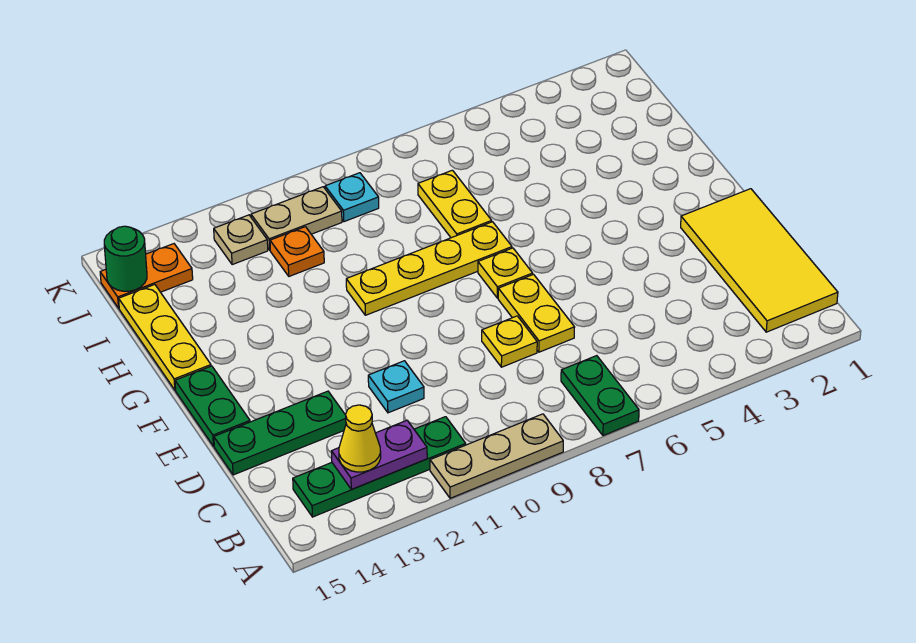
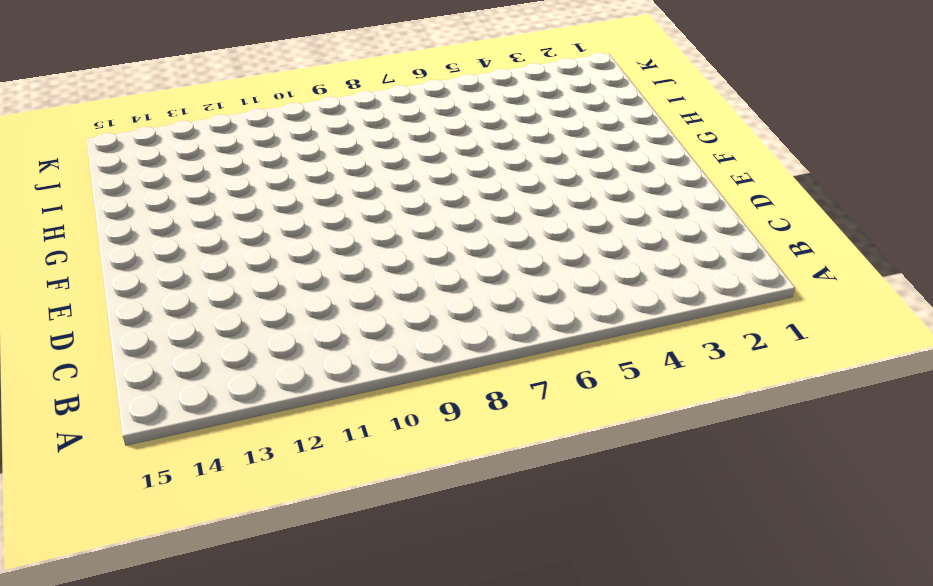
none -> green plate A7:B7 level 1
none -> tan plate A9:A11 level 1
none -> yellow tile B1:E2 level 1

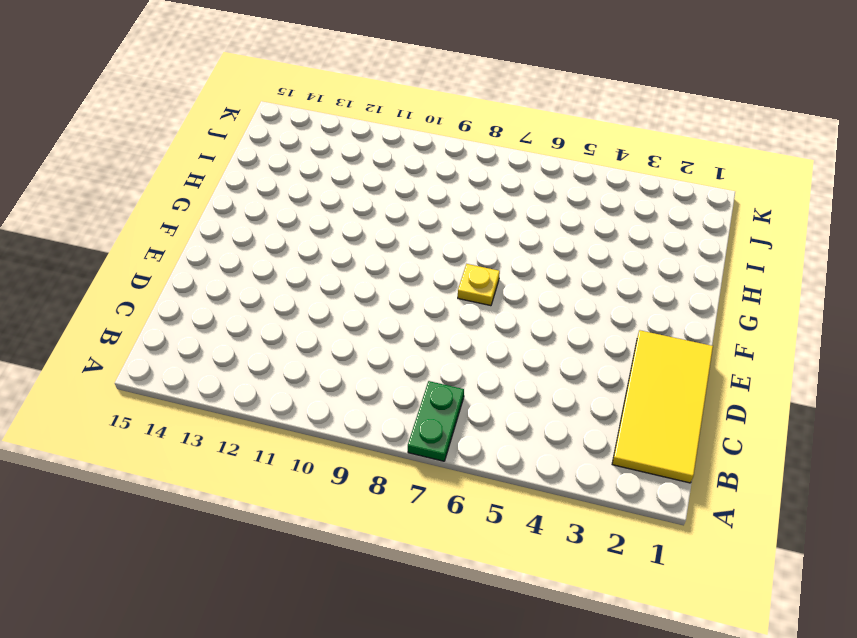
none -> tan plate A9:A11 level 1
none -> green plate B11:B14 level 1
none -> yellow plate D7:E7 level 1

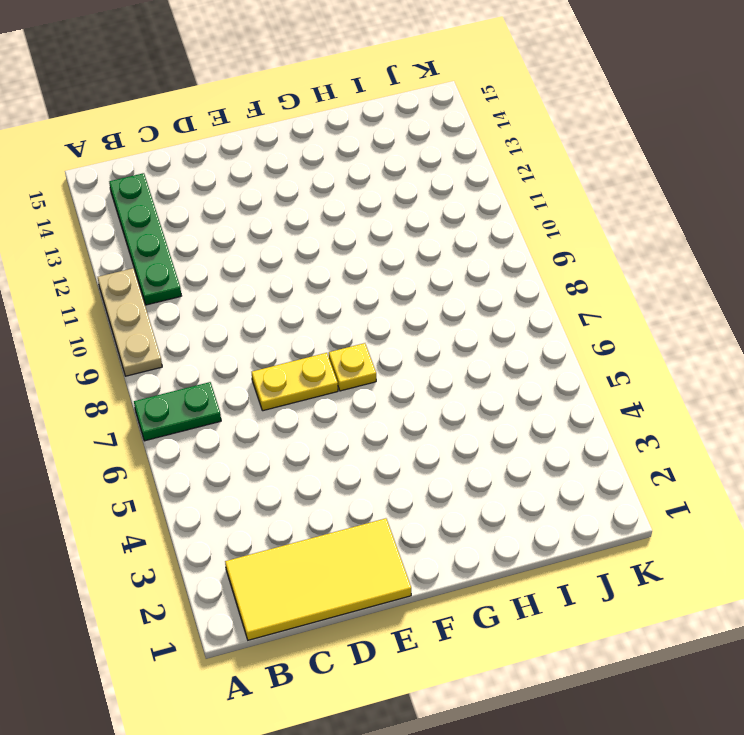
none -> yellow plate D8 level 1
none -> cyan plate D11 level 1
none -> green plate D13:D15 level 1

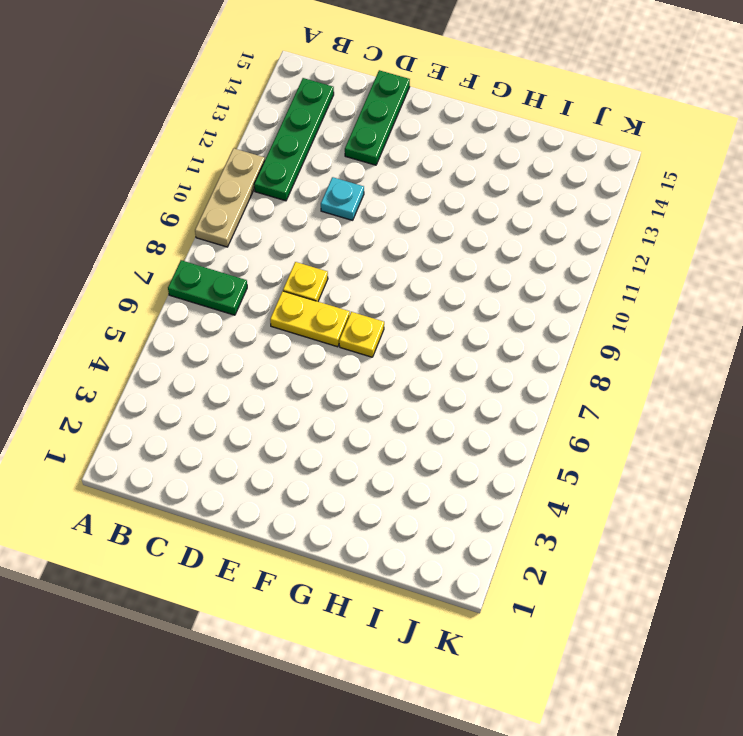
none -> yellow tile B1:E2 level 1
none -> green plate E15:F15 level 1
none -> yellow plate G7:G10 level 1

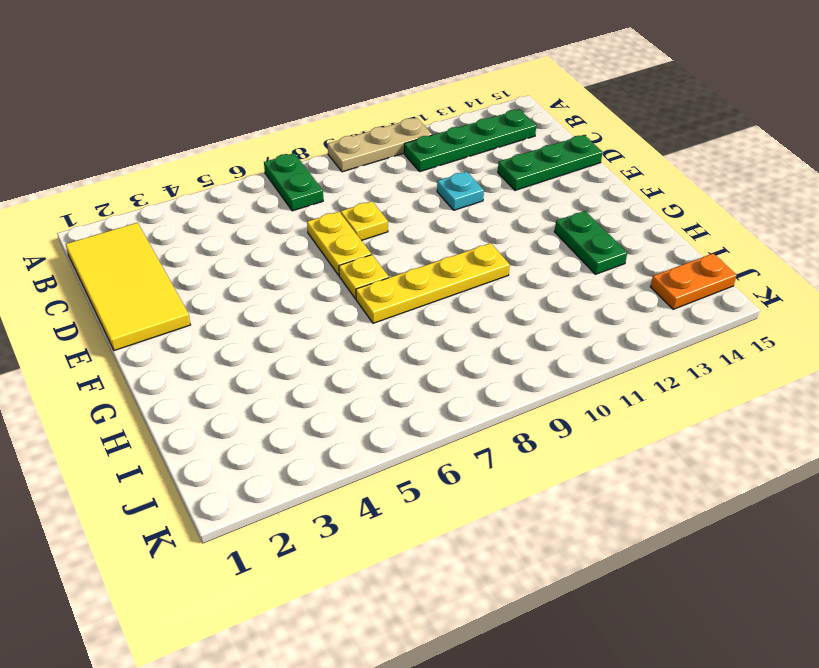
green plate G13:H13 level 1 -> green plate E15:F15 level 1
none -> yellow plate G15:I15 level 1
none -> yellow plate H7:I7 level 1
none -> orange plate I11 level 1

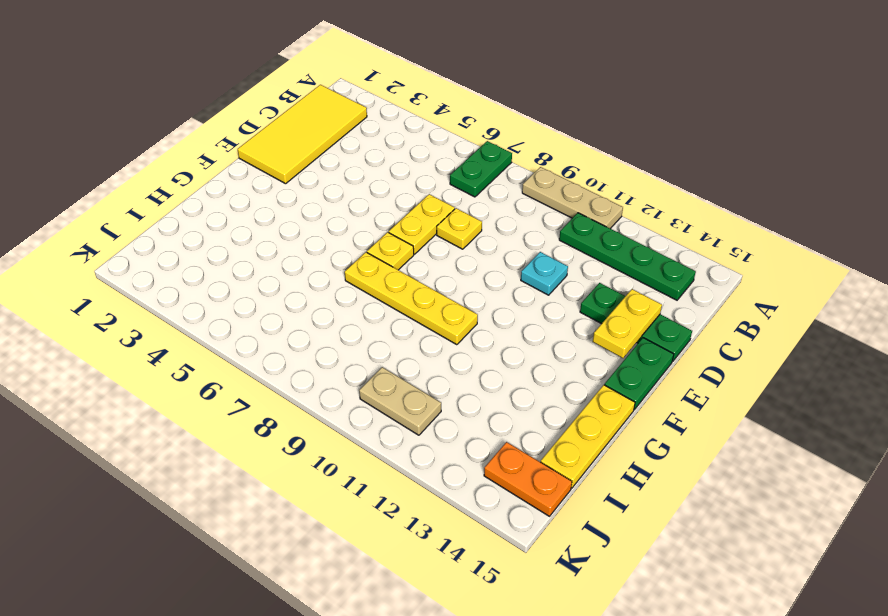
yellow plate D14:E14 level 2 -> yellow plate H7:I7 level 1
none -> orange plate I11 level 1
none -> cyan plate J9 level 1
none -> tan plate J12 level 1

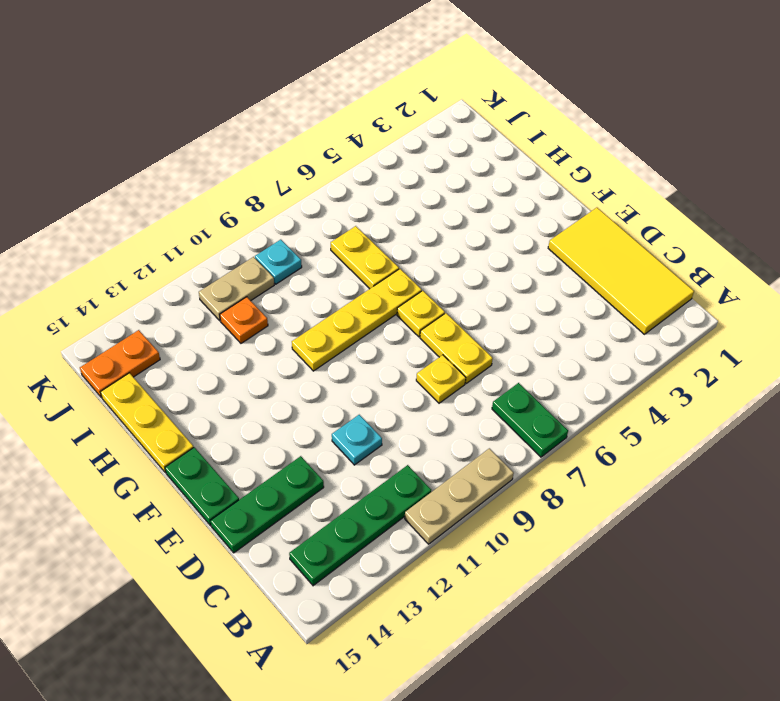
none -> tan plate J12 level 1
none -> purple plate B12:B13 level 2
none -> green round brick J15 level 2

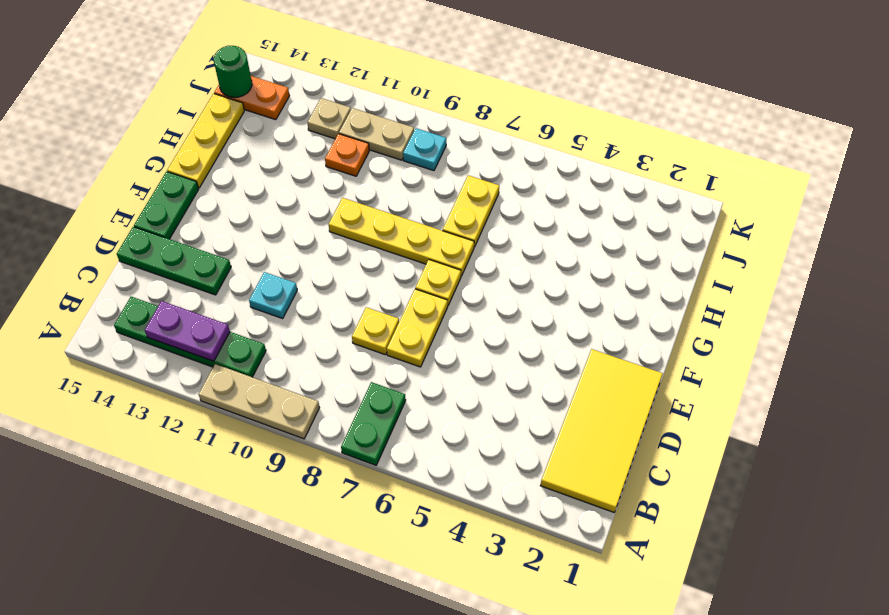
none -> yellow cone B13 level 3

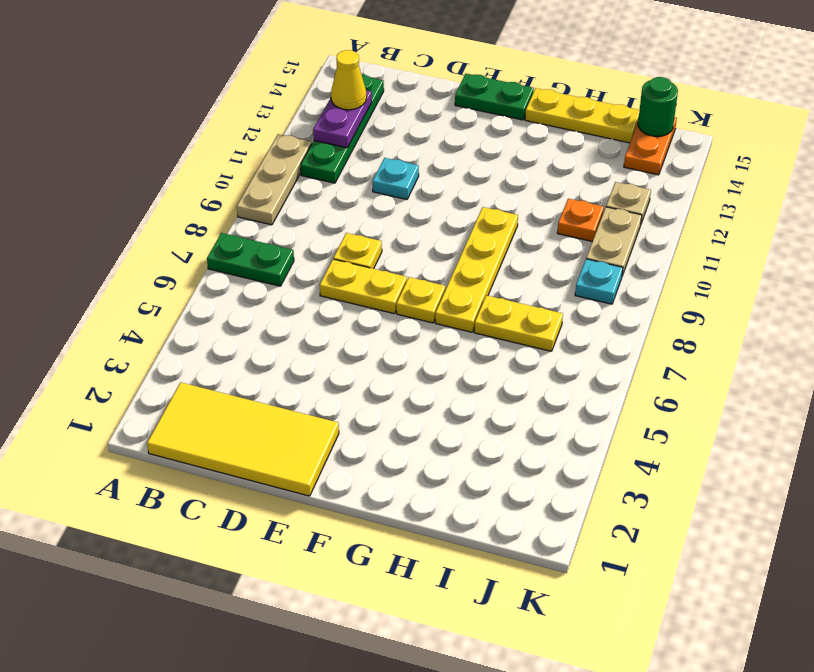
none -> green plate D13:D15 level 1

